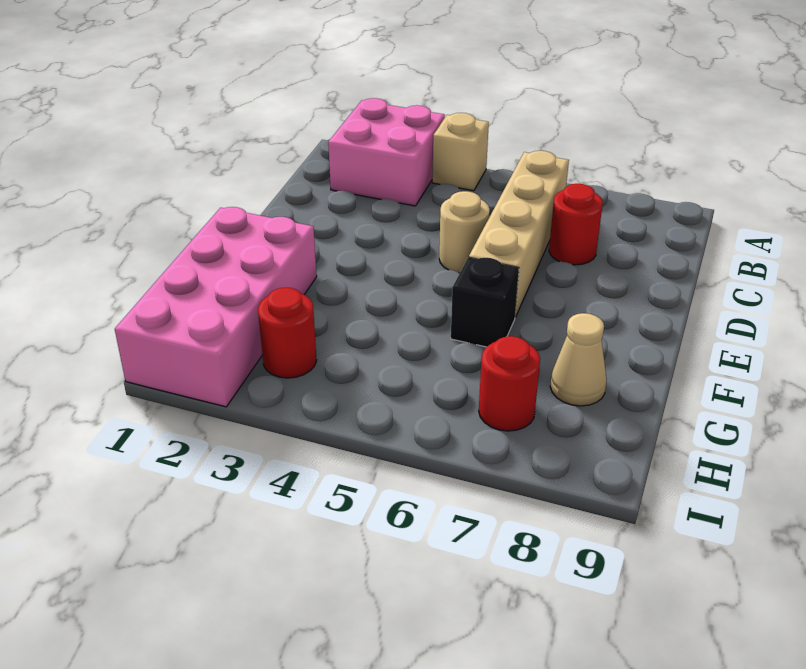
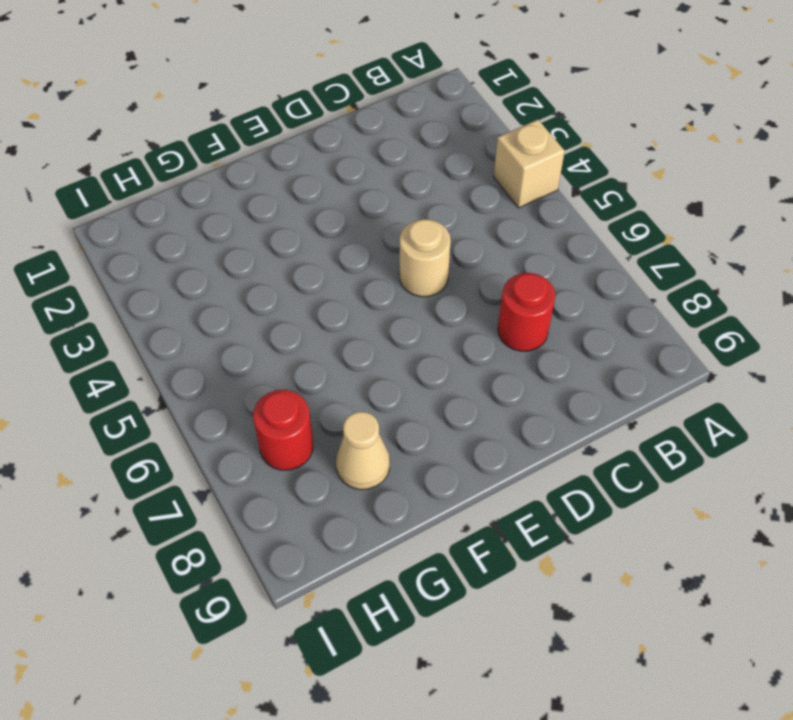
none -> pink brick A2:B3 level 1
none -> tan brick B6:E6 level 1

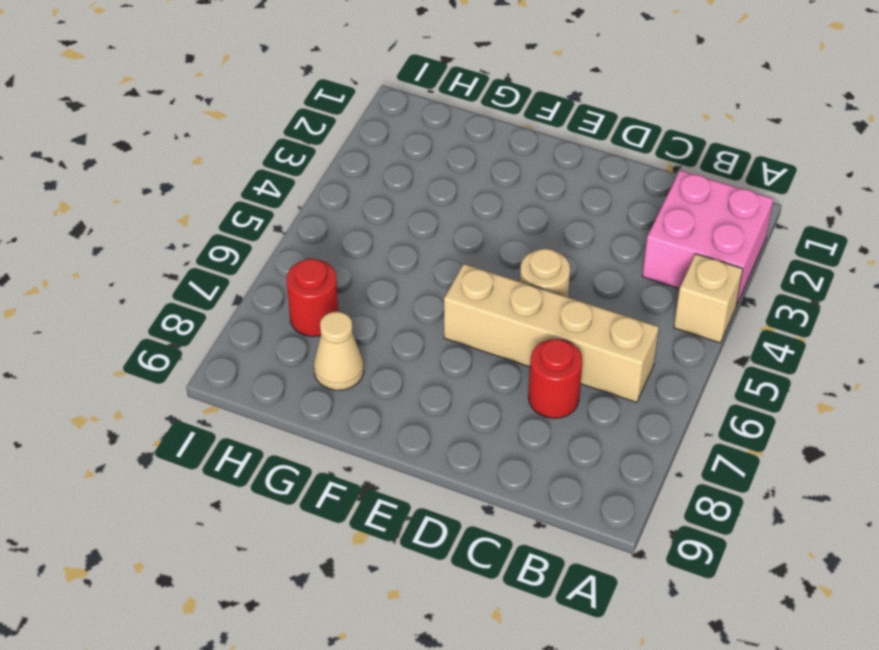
none -> pink brick F1:I2 level 1
none -> black brick F6 level 1

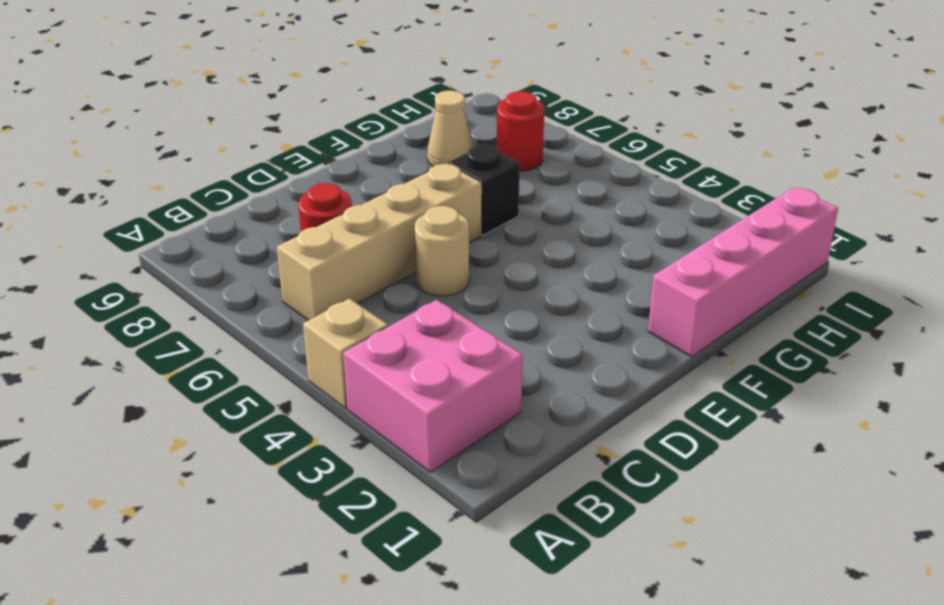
pink brick F1:I1 level 1 -> pink brick F1:I2 level 1
none -> red round brick H3 level 1

